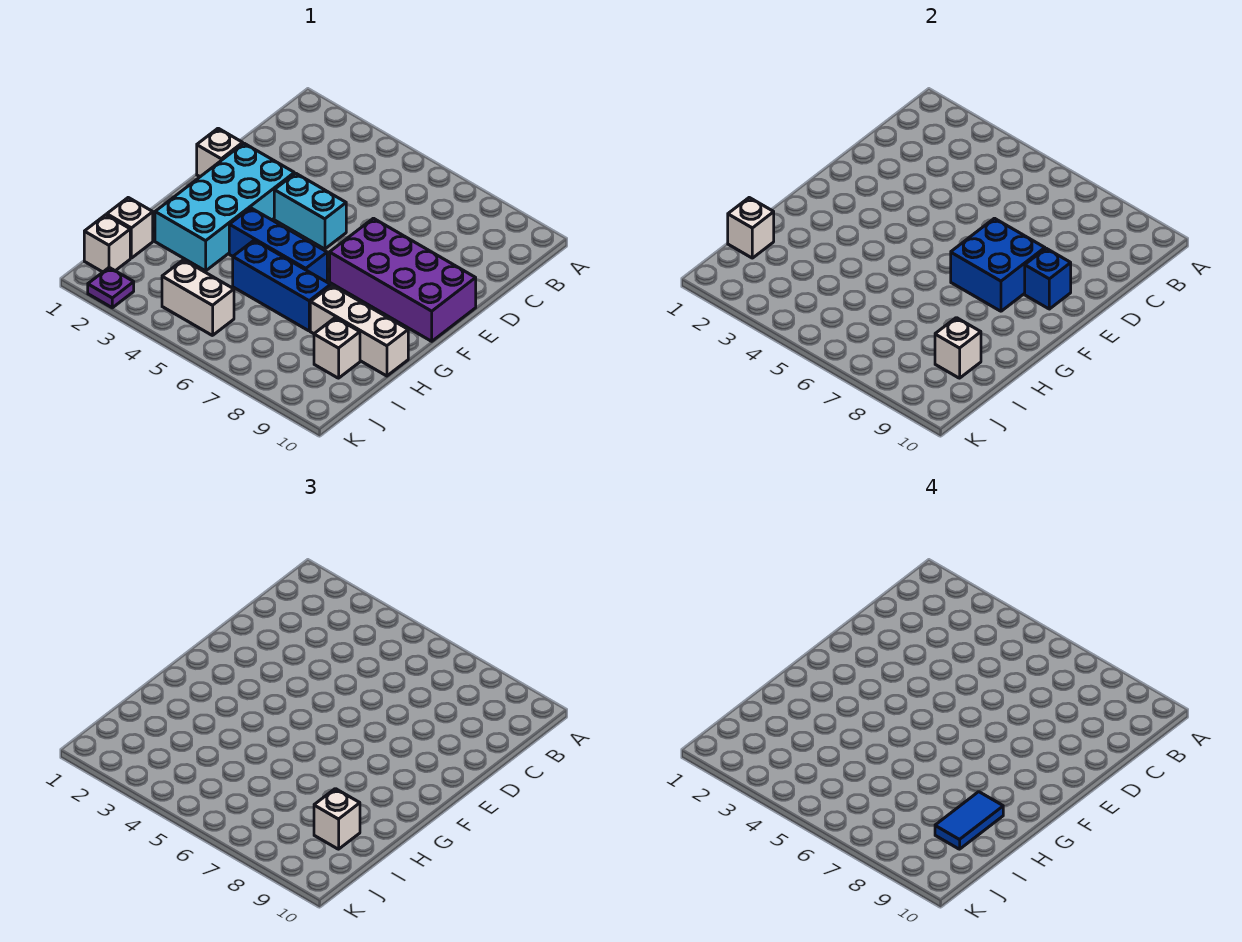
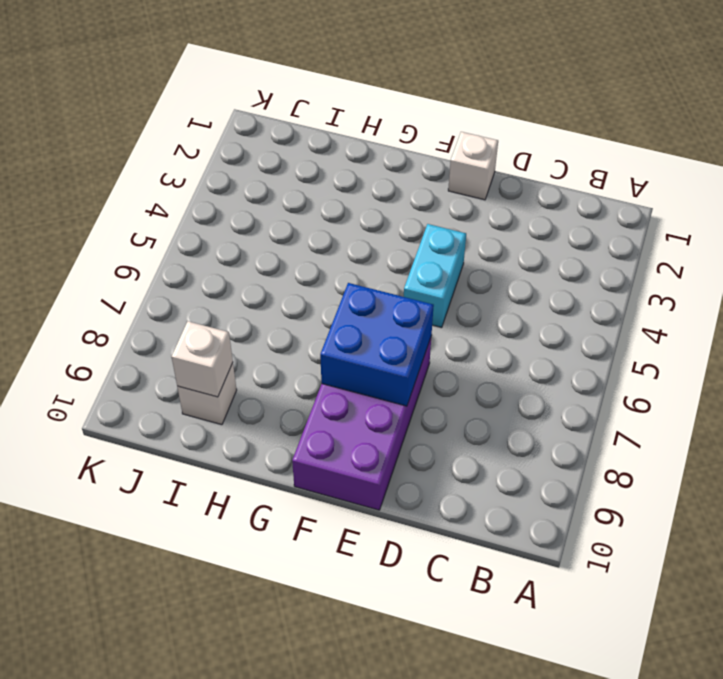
none -> cyan brick E2:H3 level 1
none -> blue brick G4:G6 level 1
none -> blue brick H5:H7 level 1

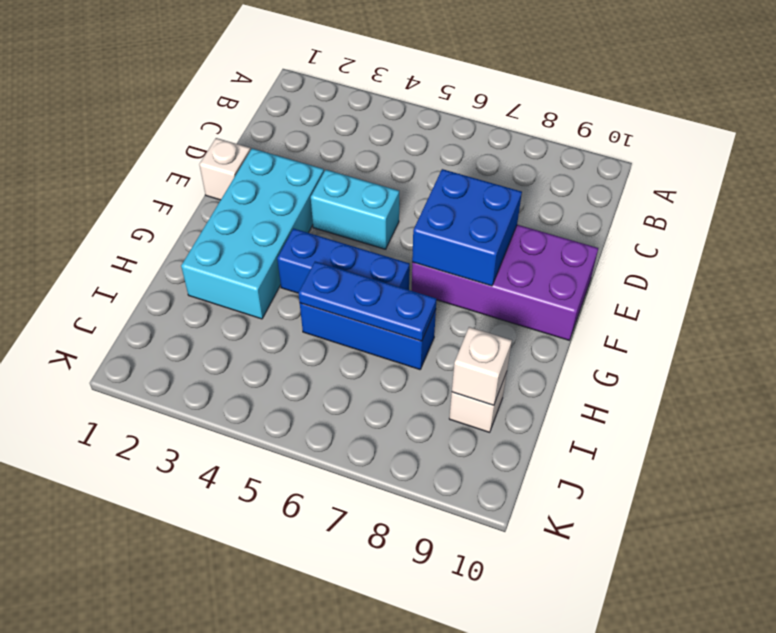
blue plate H5:H7 level 2 -> none
none -> white brick H8:H10 level 1
none -> white brick I1 level 1
none -> white brick J1 level 1

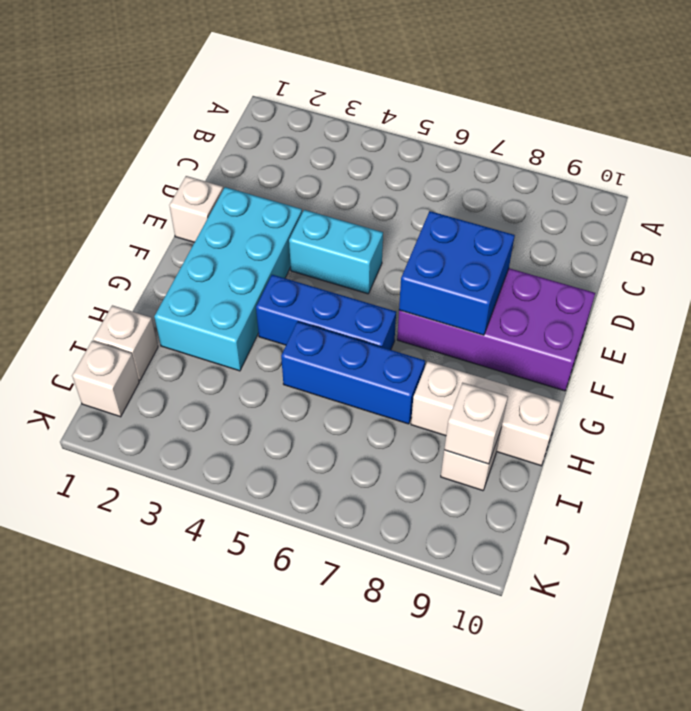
none -> white brick J4:J5 level 1
none -> purple plate K2 level 1
none -> blue brick E9 level 2

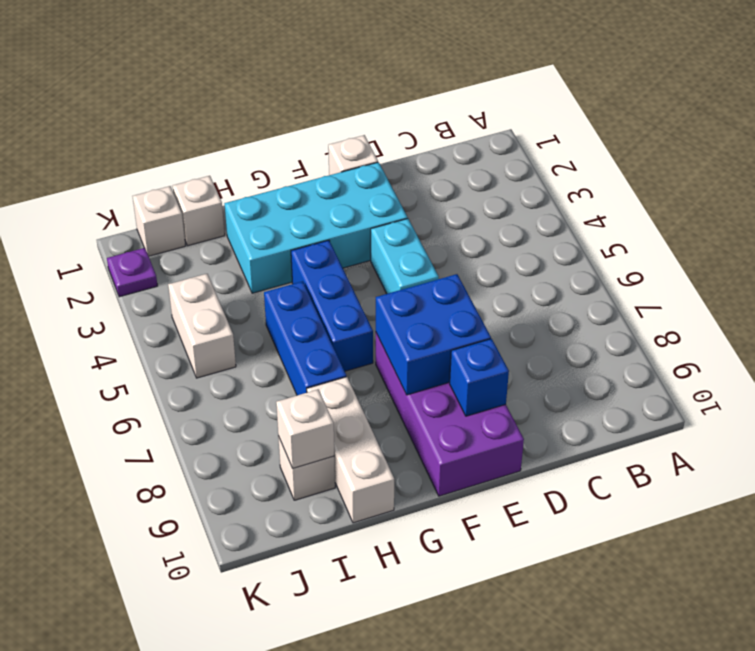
none -> white brick I1 level 2
none -> white brick I9 level 3
none -> blue tile H9:I9 level 4

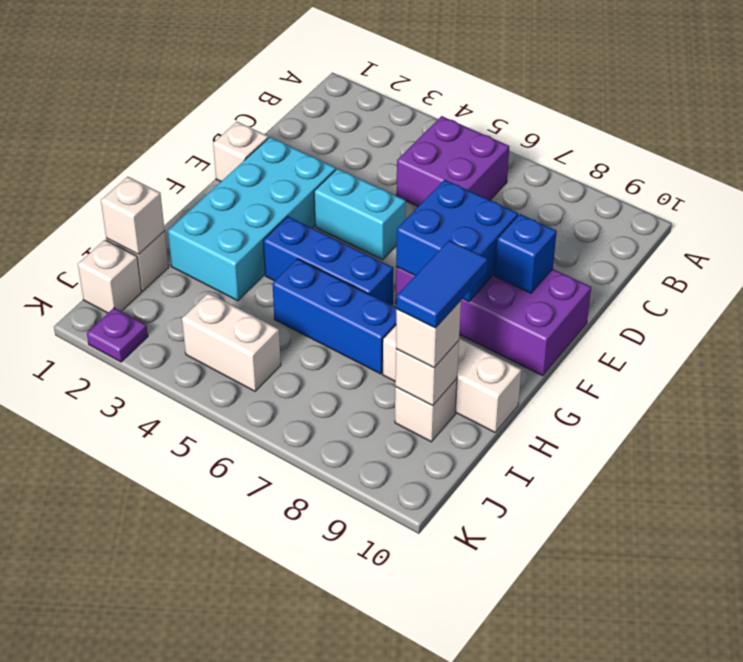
purple brick B5:C6 level 1 -> none

